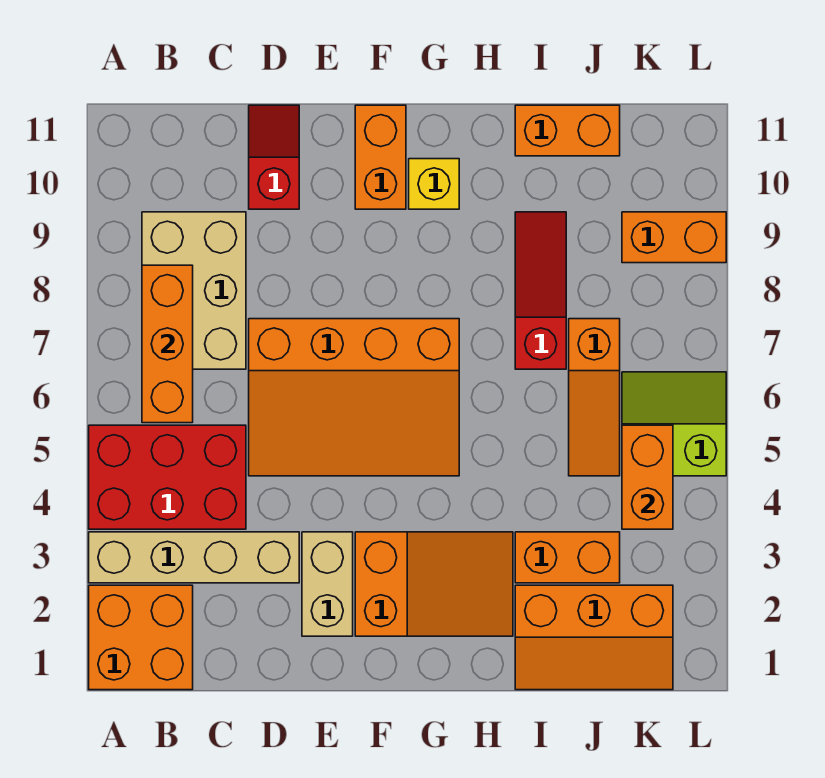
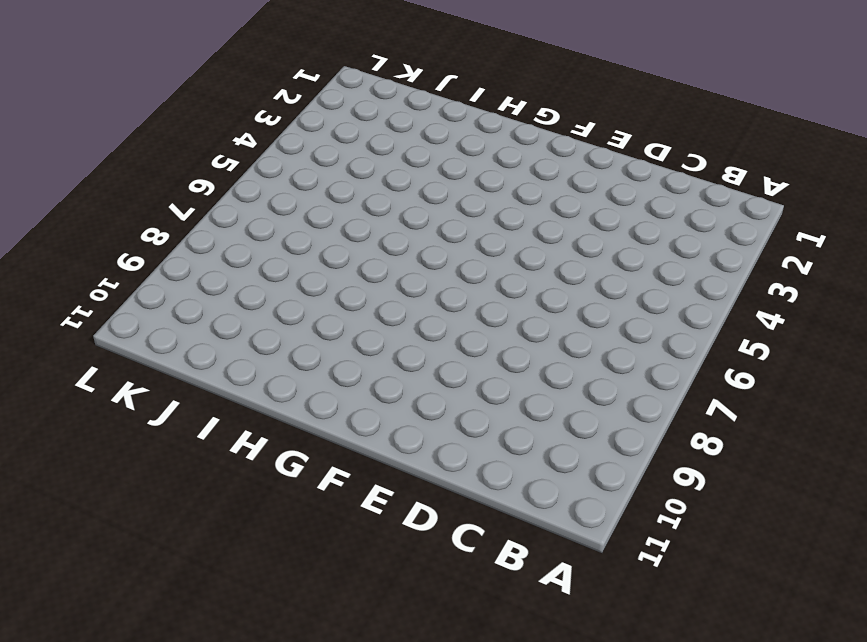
none -> orange brick A1:B2 level 1
none -> tan brick A3:D3 level 1
none -> red brick A4:C5 level 1

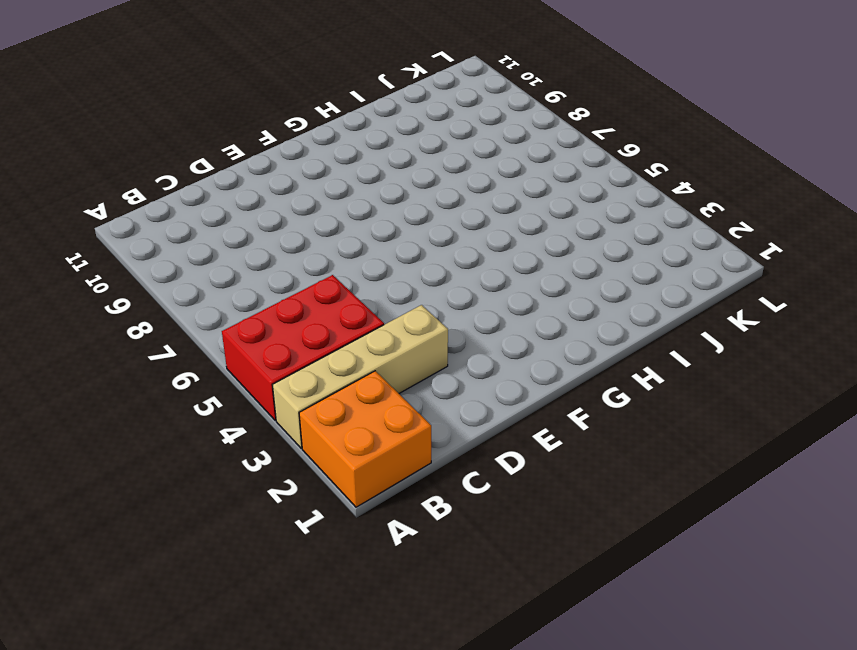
none -> tan brick B7:C9 level 1
none -> orange slope D5:G7 level 1 top 7
none -> red slope D10:D11 level 1 top 10

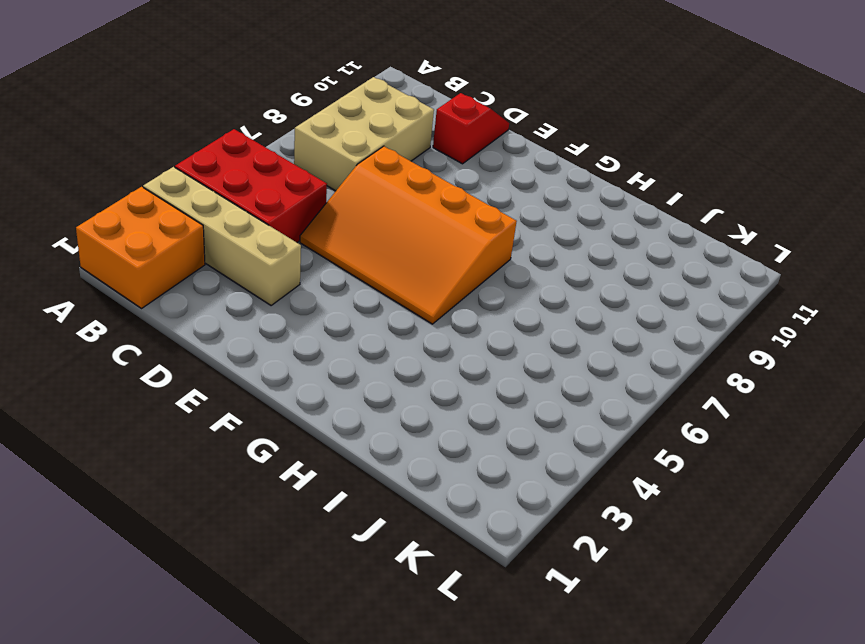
none -> tan brick E2:E3 level 1
none -> orange slope F2:H3 level 1 top F
none -> orange brick F10:F11 level 1

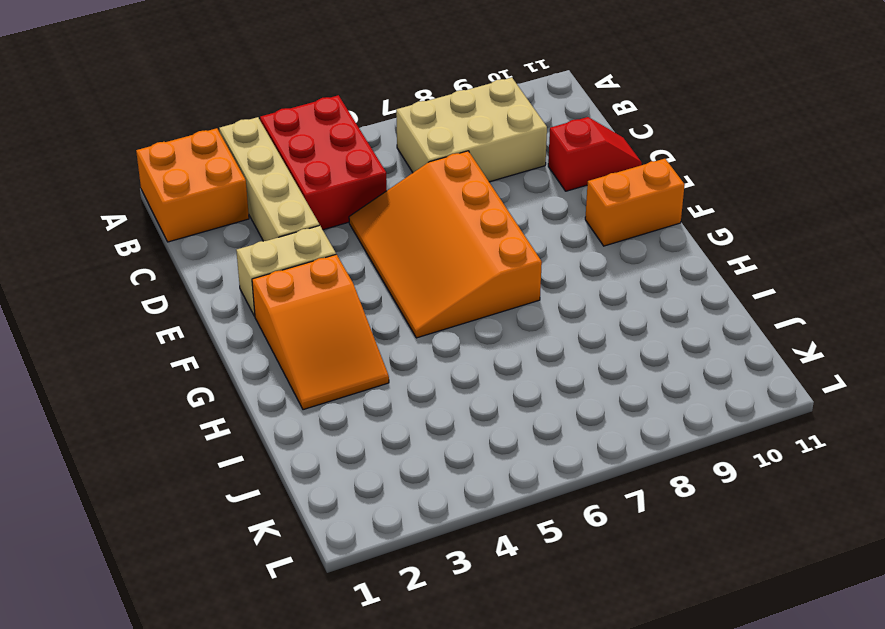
none -> yellow brick G10 level 1
none -> orange slope I1:K2 level 1 top 2
none -> orange brick I3:J3 level 1

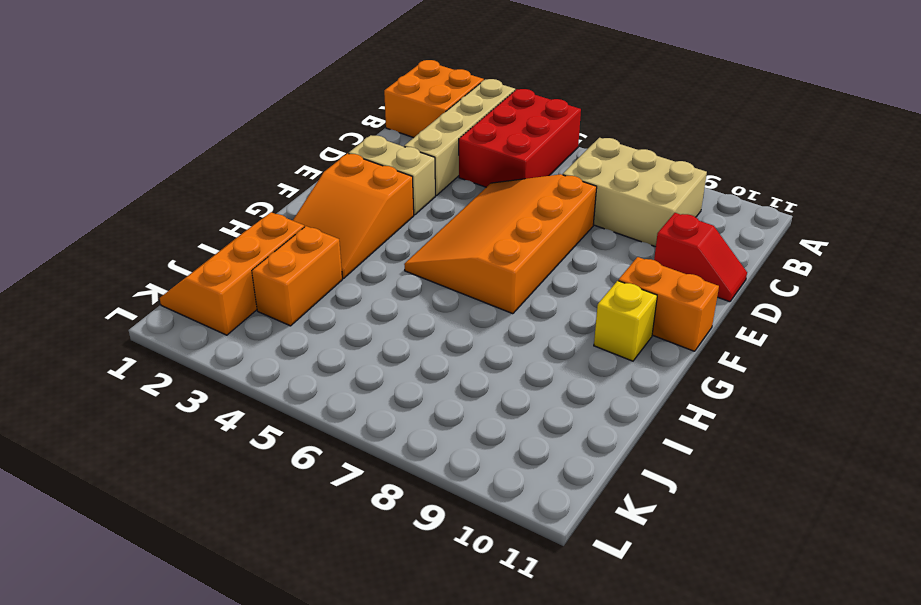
none -> red slope I7:I9 level 1 top 7
none -> orange brick I11:J11 level 1
none -> orange slope J5:J7 level 1 top 7

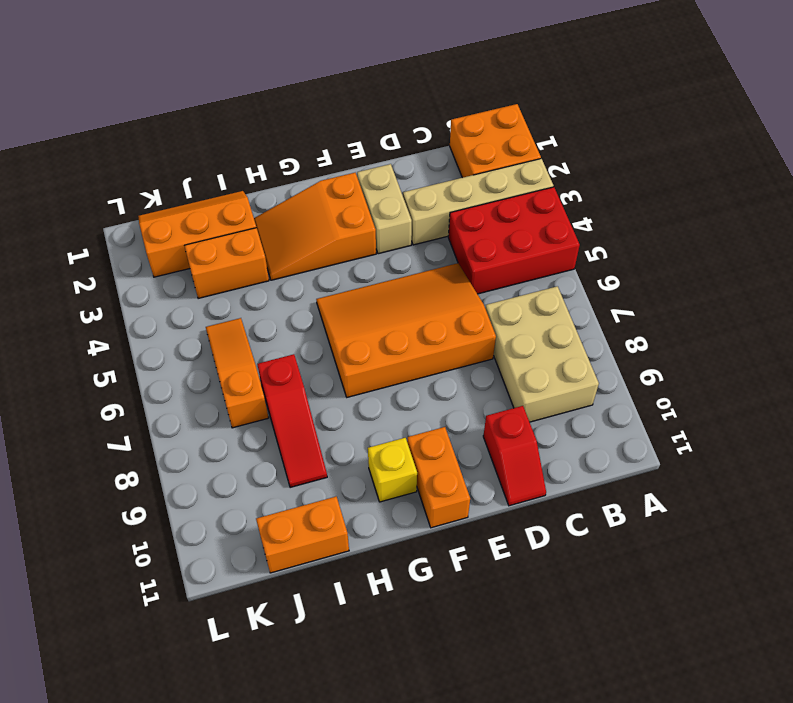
none -> lime slope K5:L6 level 1 top 5
none -> orange brick K9:L9 level 1
none -> orange brick B6:B8 level 2

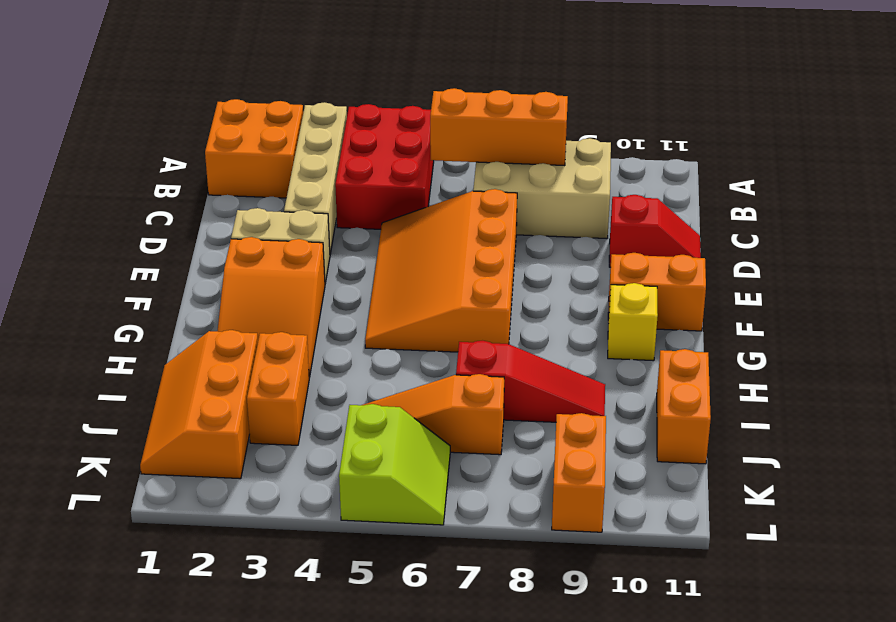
none -> orange brick K4:K5 level 2

